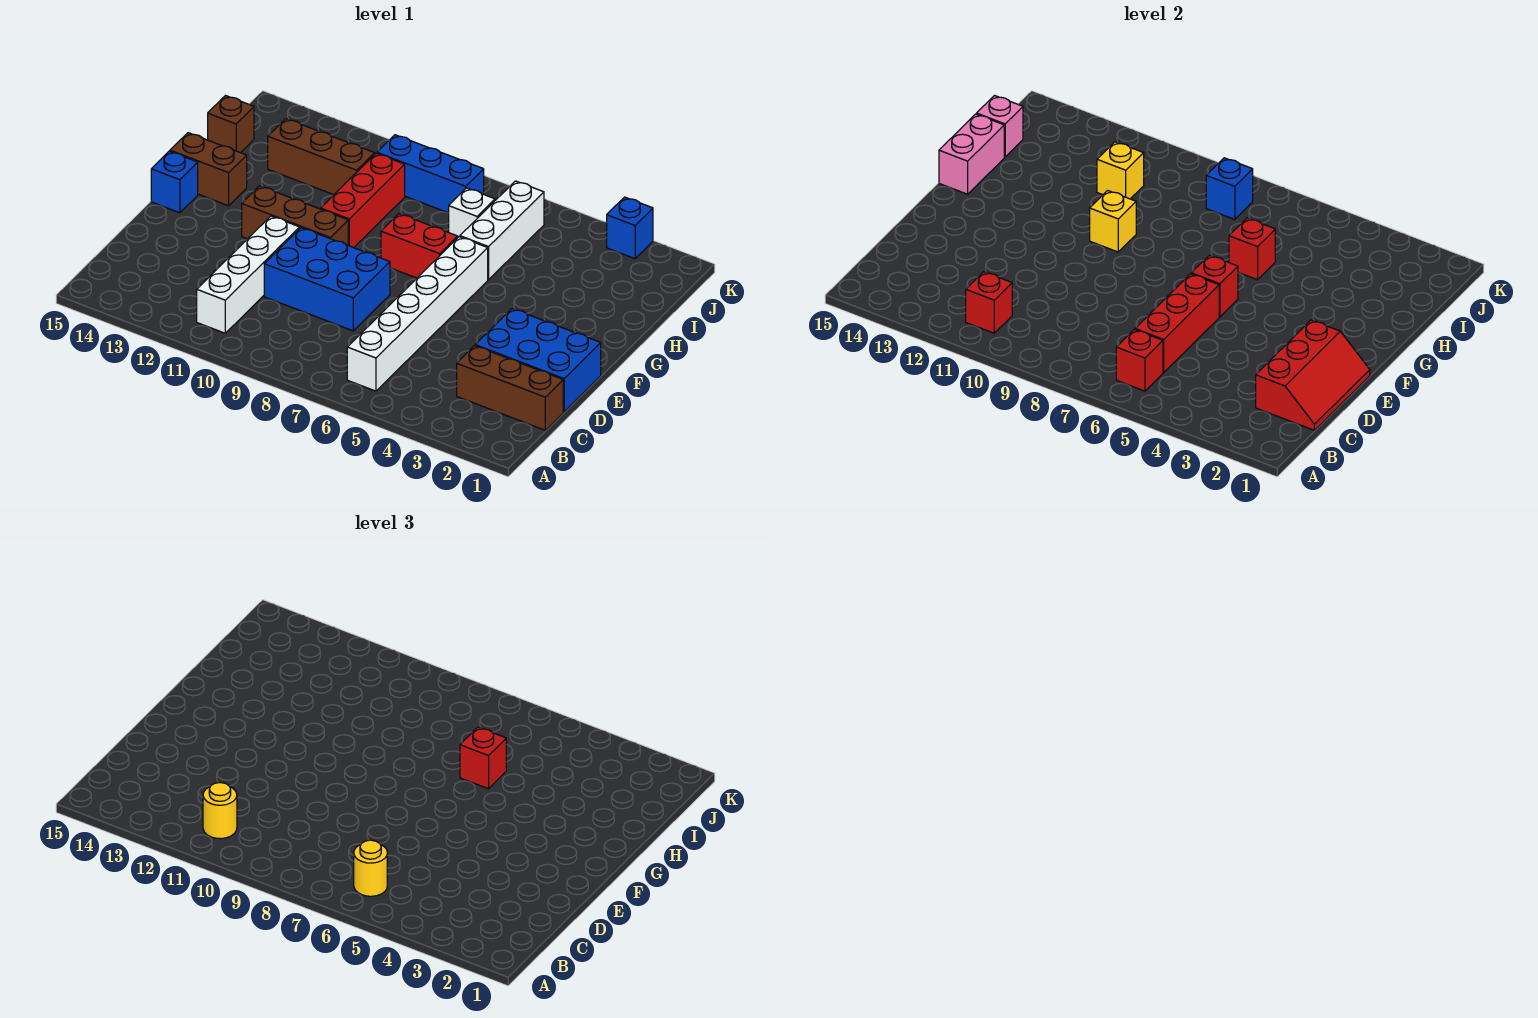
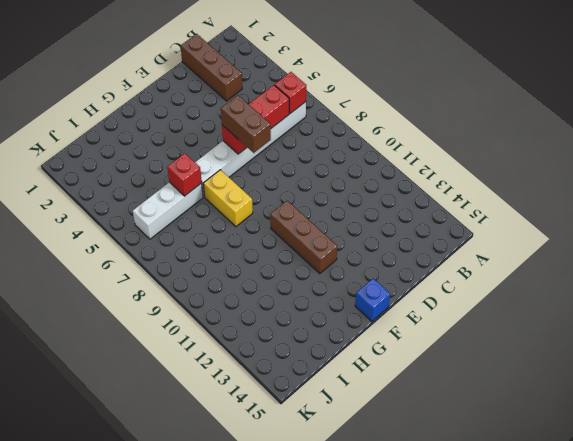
brown brick E6:E7 level 3 -> brown brick G14:G15 level 1
yellow brick G7:G8 level 1 -> red brick G7:G8 level 1
none -> white brick B11:E11 level 1
none -> blue brick D1:E3 level 1
none -> blue brick D8:E10 level 1
none -> red brick G10:I10 level 1

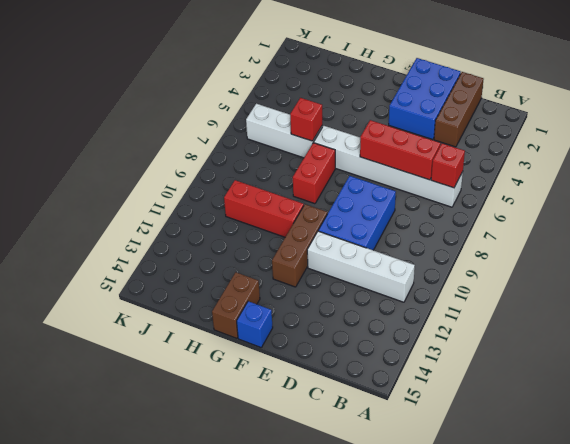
none -> white brick I7 level 1
none -> brown brick I11:I13 level 1
none -> brown brick I15 level 1
none -> blue brick J8:J10 level 1

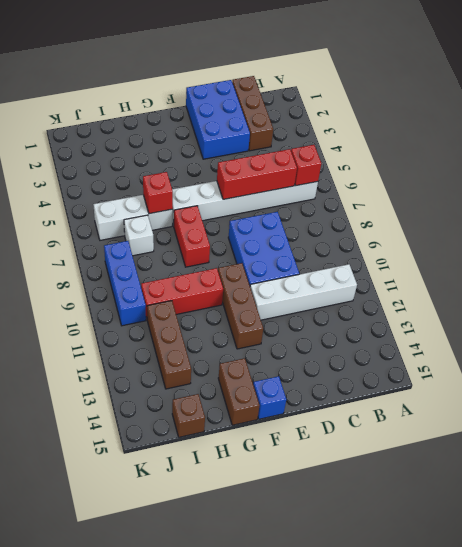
none -> blue brick K3 level 1
none -> red brick B11 level 2
none -> red slope C1:E2 level 2 top 2
none -> red brick F6 level 2

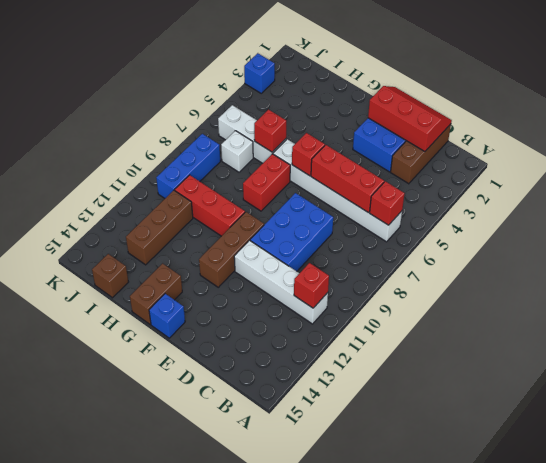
none -> yellow brick G10 level 2
none -> pink brick G15:H15 level 2
none -> yellow brick I11 level 2
none -> pink brick I15 level 2

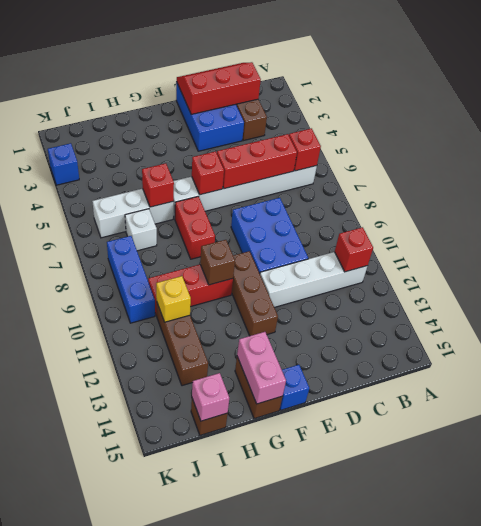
brown brick G10 level 2 -> yellow brick G10 level 2
pink brick G14:G15 level 2 -> pink brick G15:H15 level 2
none -> blue brick J8 level 2
none -> yellow round brick B6 level 3
none -> yellow round brick B11 level 3
none -> red brick H6 level 3

